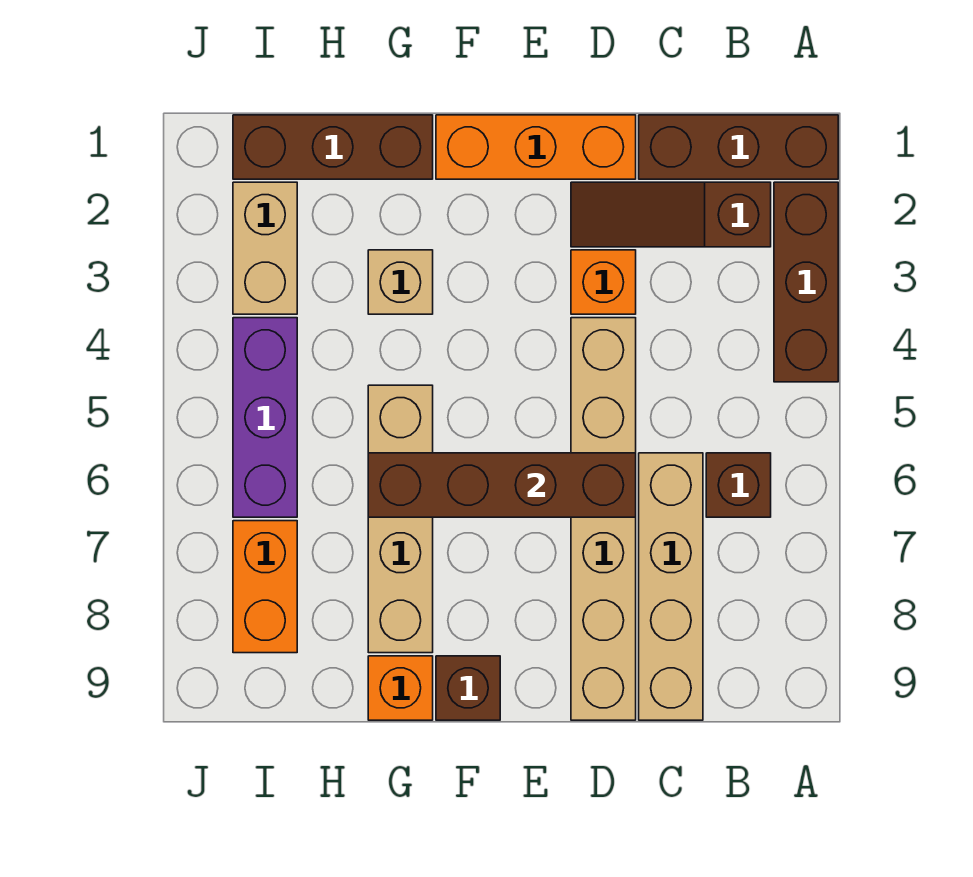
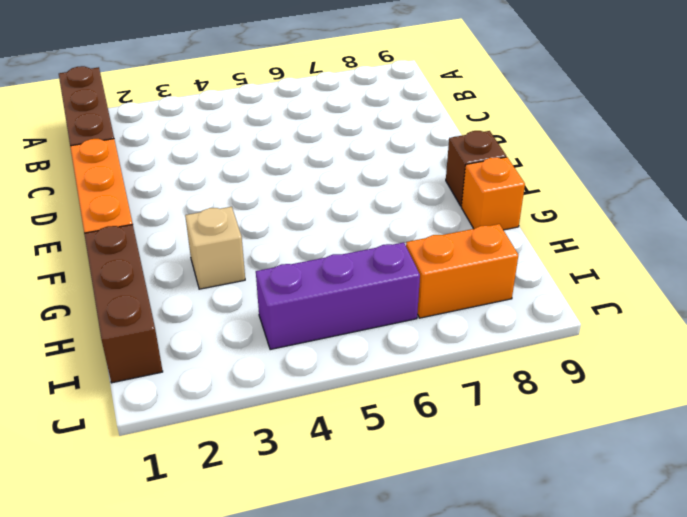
none -> brown brick A2:A4 level 1
none -> brown slope B2:D2 level 1 top B
none -> brown brick B6 level 1

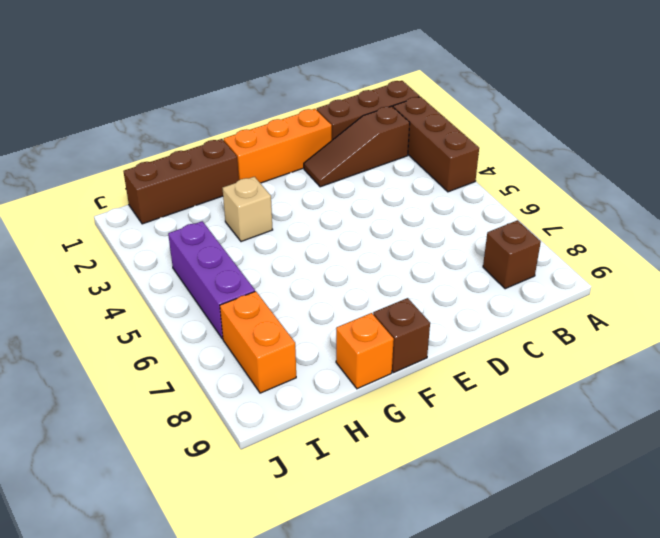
brown brick B8 level 1 -> brown brick B6 level 1
none -> tan brick C6:C9 level 1
none -> orange brick D3 level 1
none -> tan brick D4:D9 level 1

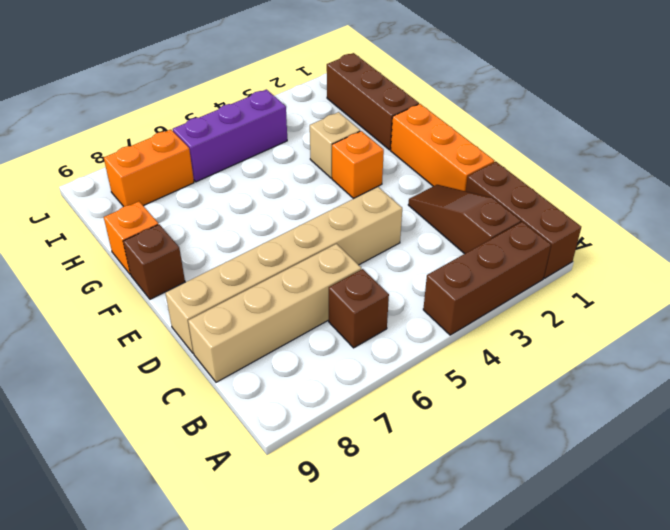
orange brick F3 level 1 -> orange brick D3 level 1
none -> tan brick G5:G8 level 1
none -> tan brick I2:I3 level 1
none -> brown brick D6:G6 level 2

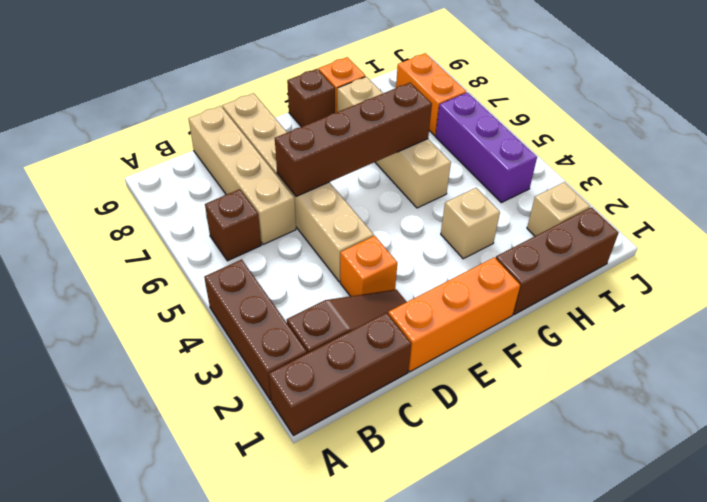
tan brick I2 level 1 -> tan brick I2:I3 level 1

